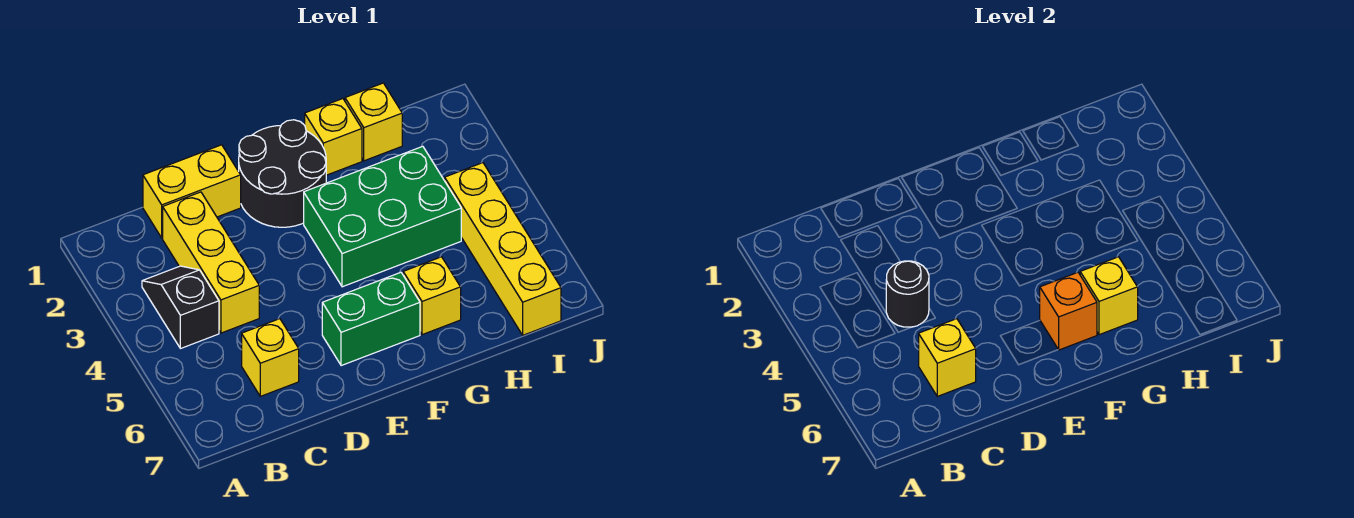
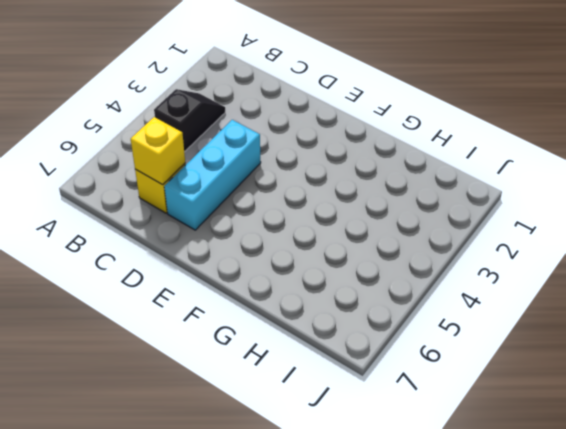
cyan brick D4:D6 level 1 -> none
none -> yellow brick C1:D1 level 1
none -> yellow brick C2:C4 level 1
none -> black round brick E1:F2 level 1

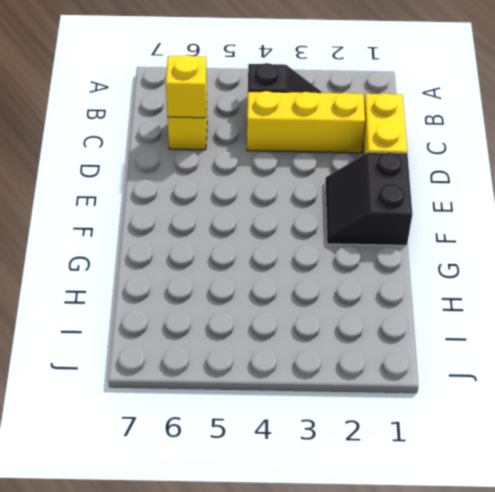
black slope E1:F2 level 1 top 1 -> black round brick E1:F2 level 1
none -> green brick E6:F6 level 1
none -> green brick F3:H4 level 1
none -> yellow brick G1 level 1

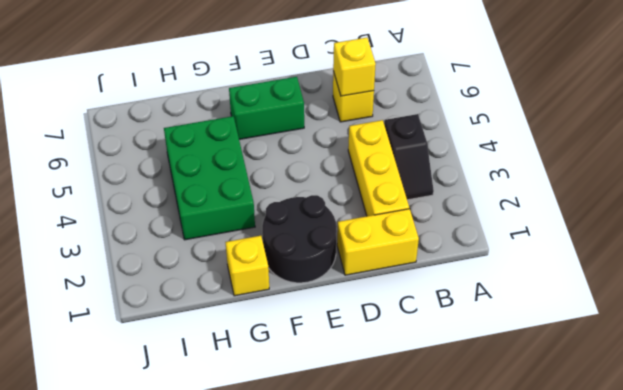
green brick G3:H5 level 1 -> green brick F3:H4 level 1
none -> yellow brick G6 level 1
none -> yellow brick H1 level 1
none -> yellow brick I4:I7 level 1

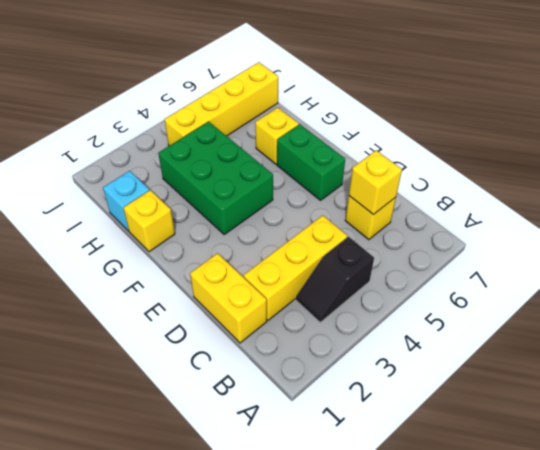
cyan brick H1 level 1 -> yellow brick H1 level 1
none -> black round brick E1:F2 level 1
none -> black round brick C4 level 2
none -> orange brick F6 level 2

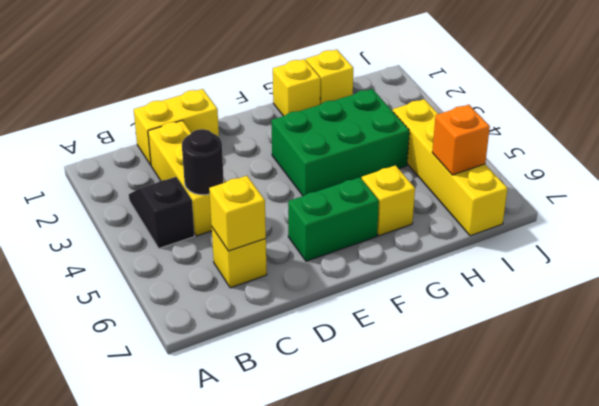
orange brick I6 level 2 -> orange brick F6 level 2
none -> black round brick E1:F2 level 1
none -> yellow brick G6 level 2

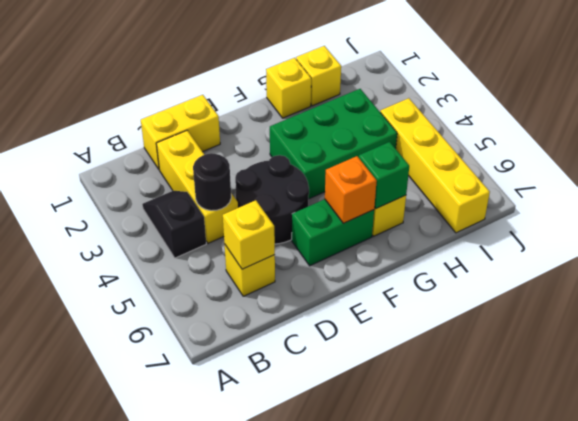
black round brick D4:E5 level 1 -> black round brick E1:F2 level 1
green brick G6 level 2 -> yellow brick G6 level 2

